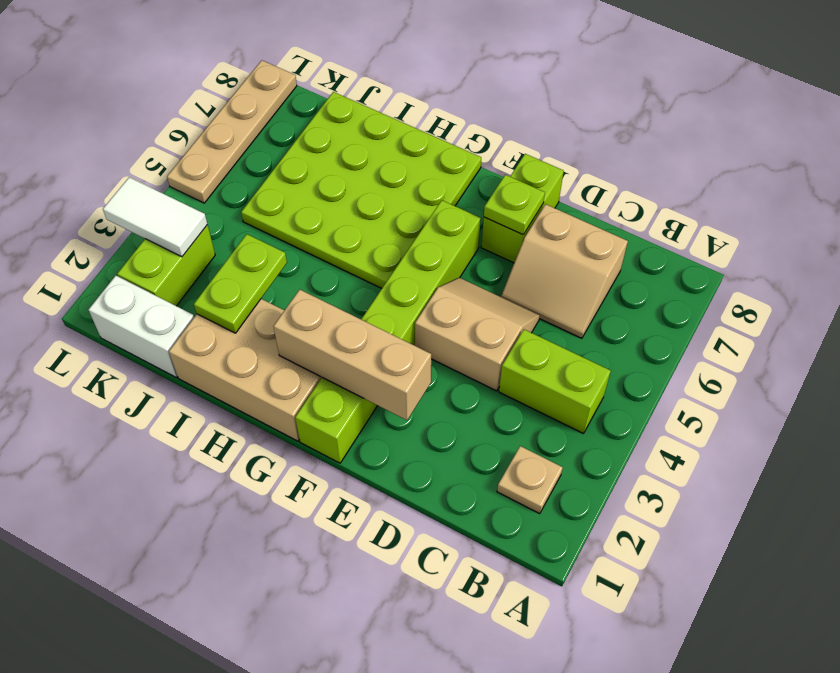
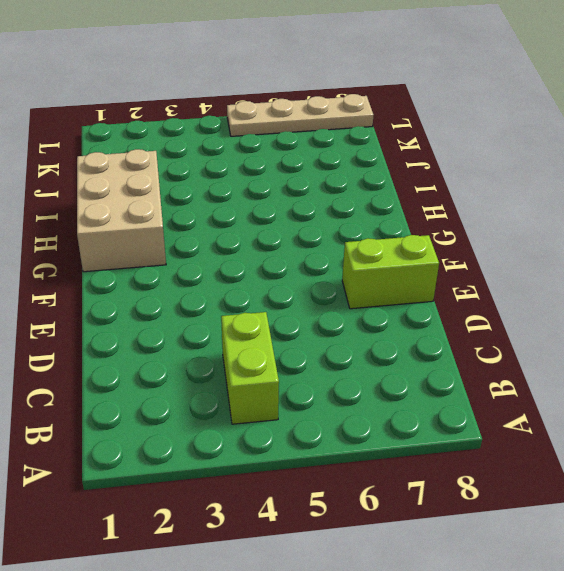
none -> tan plate B2 level 1
none -> tan slope C6:D7 level 1 top 7
none -> tan slope D4:E5 level 1 top 4

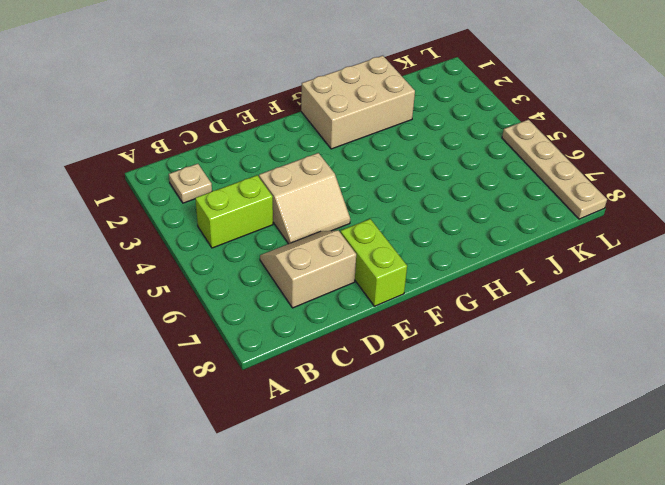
none -> lime brick F1:F6 level 1
none -> lime plate G5:J8 level 1
none -> white brick J1:K1 level 1

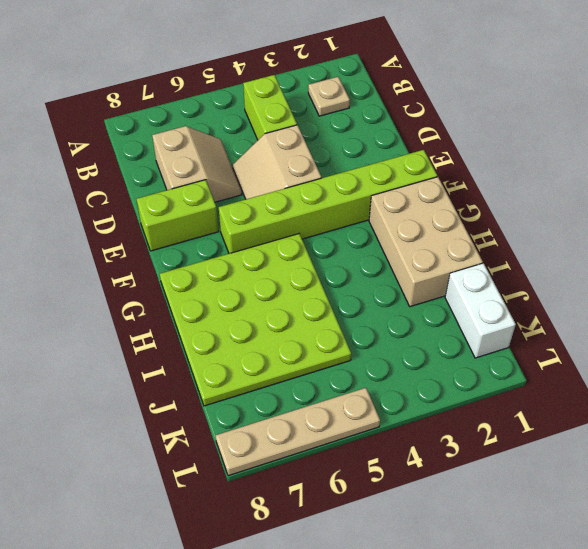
none -> lime brick K2:K3 level 1
none -> tan brick E2:G2 level 2
none -> lime plate E7 level 2

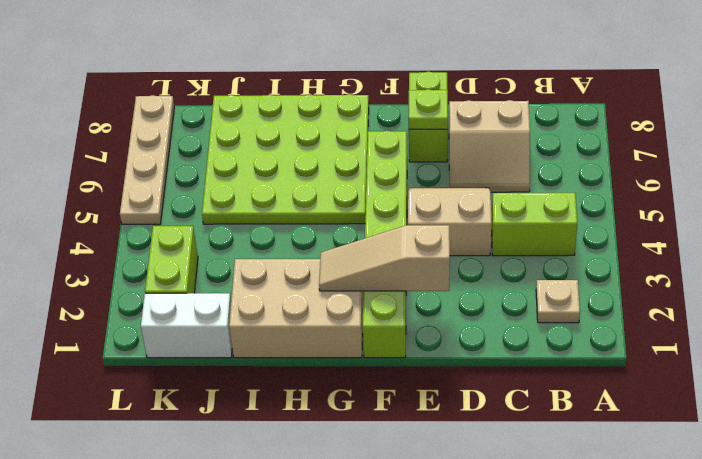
tan slope E2:G2 level 2 top E -> tan brick E2:G2 level 2
none -> lime plate I2:I3 level 2
none -> white tile K3:L3 level 2

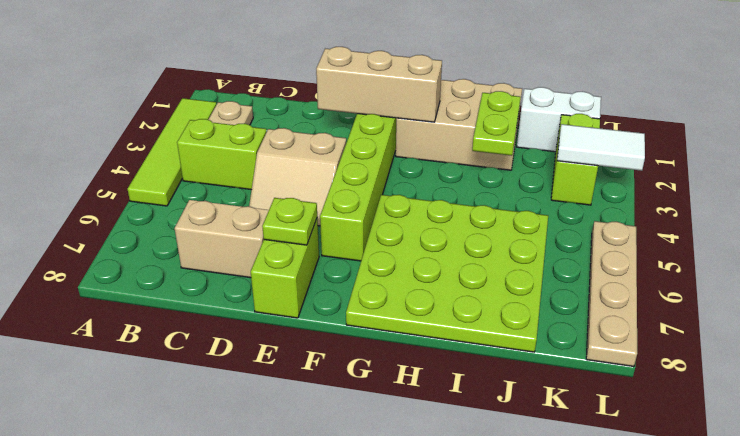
lime tile A2:A5 level 1 -> none

